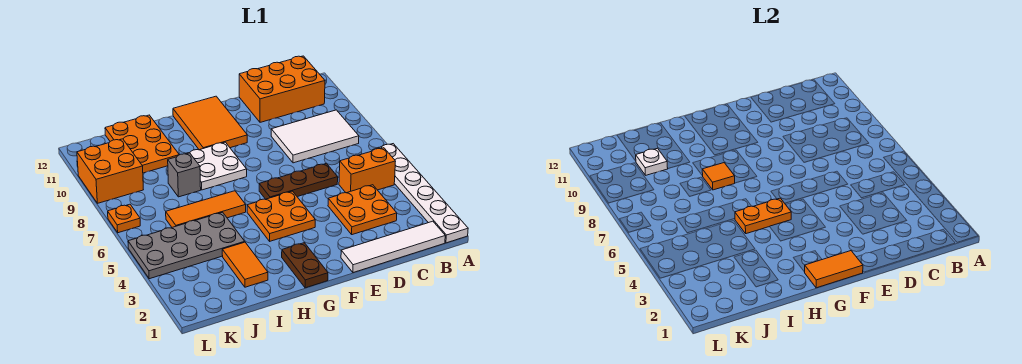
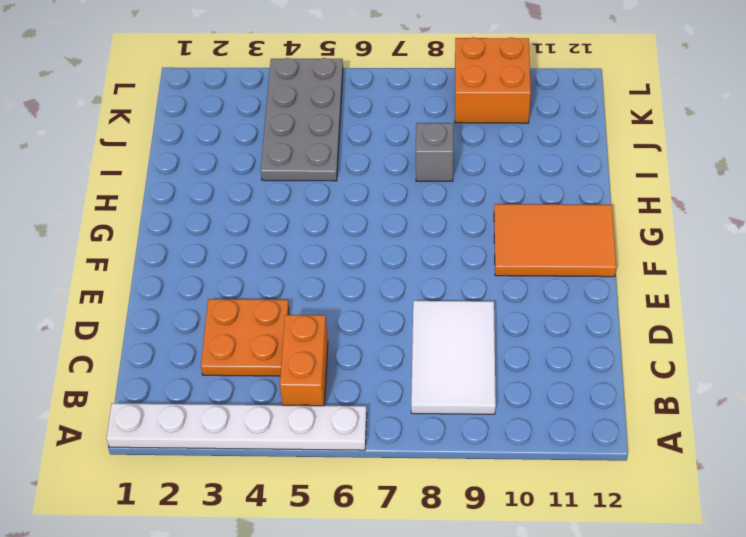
none -> white tile B1:E1 level 1
none -> orange brick B11:D12 level 1
none -> brown plate D6:F6 level 1

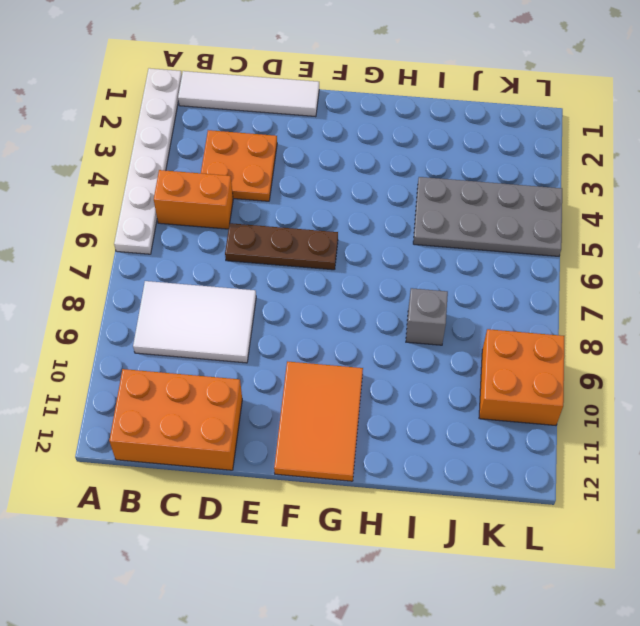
none -> orange plate F4:G5 level 1
none -> brown plate G1:G2 level 1
none -> white plate G8:H9 level 1

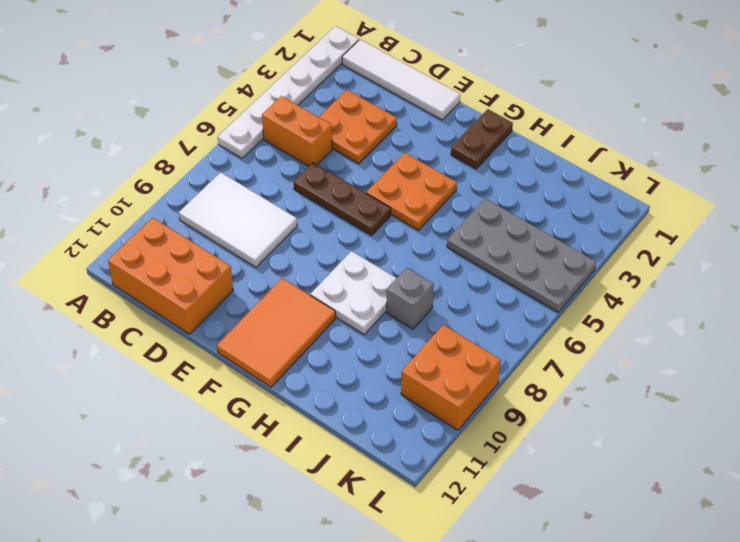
none -> orange tile H6:J6 level 1
none -> orange tile I2:I3 level 1
none -> orange plate I10:J12 level 1

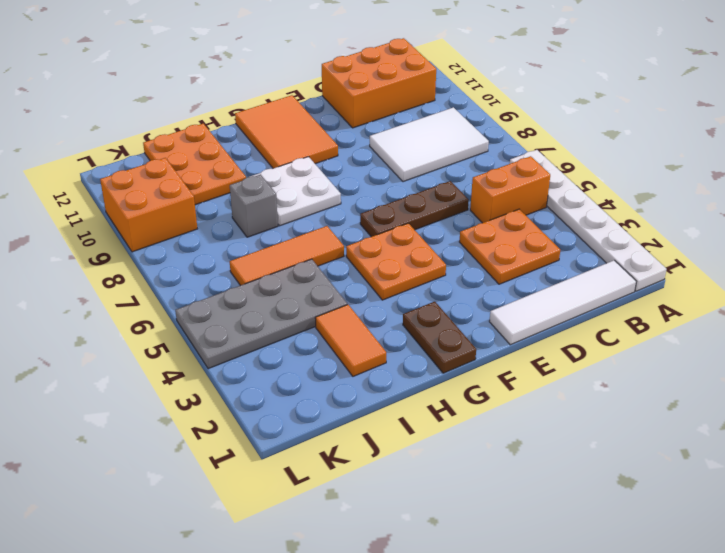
none -> orange plate L7 level 1
none -> orange tile F1:G1 level 2
none -> orange plate G5:H5 level 2

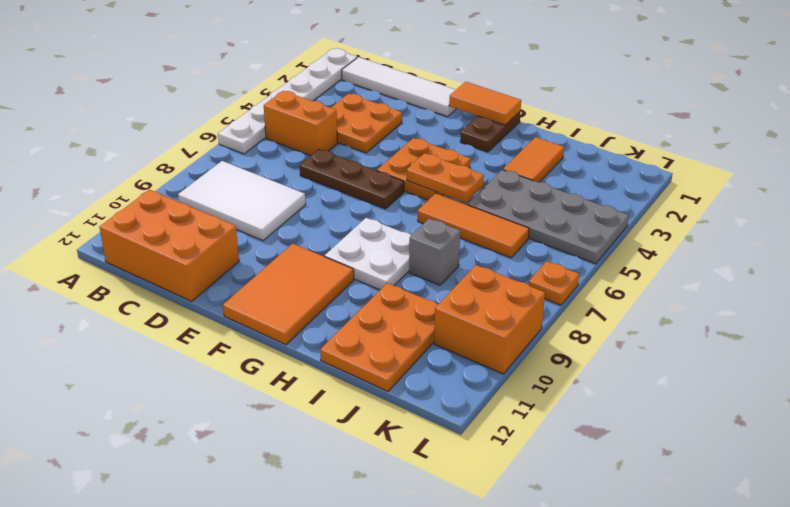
none -> orange tile H8 level 2
none -> white plate J10 level 2

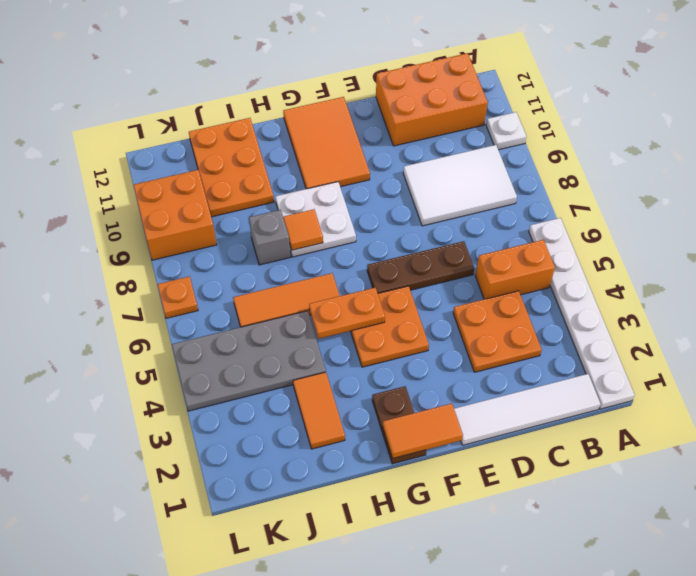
white plate A10 level 1 -> white plate J10 level 2

